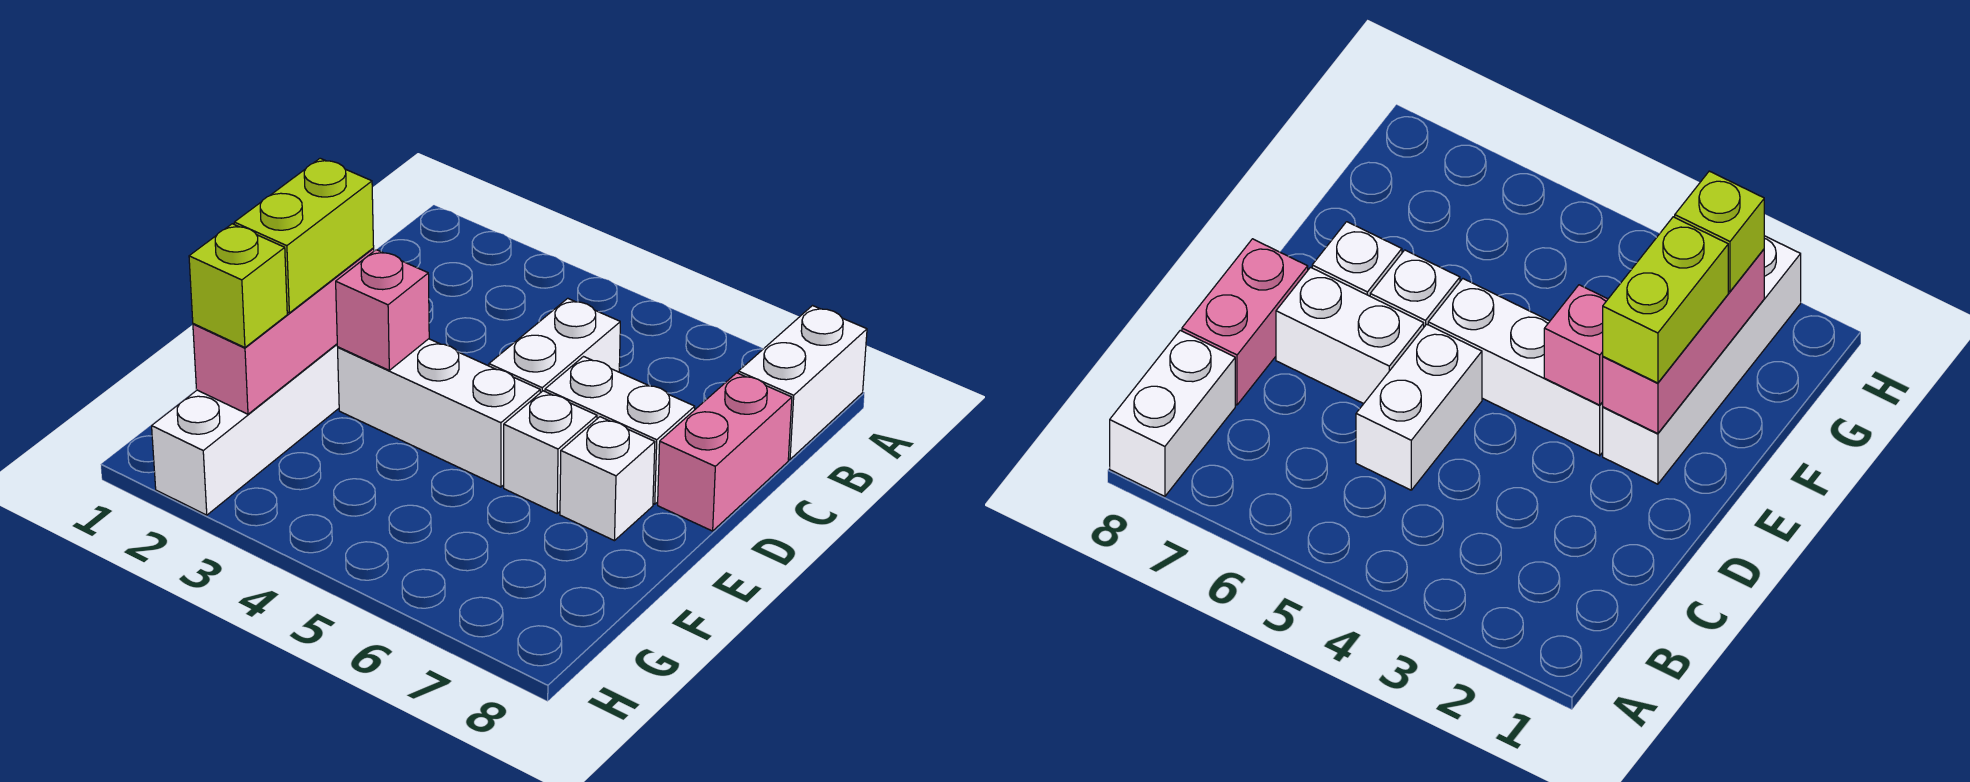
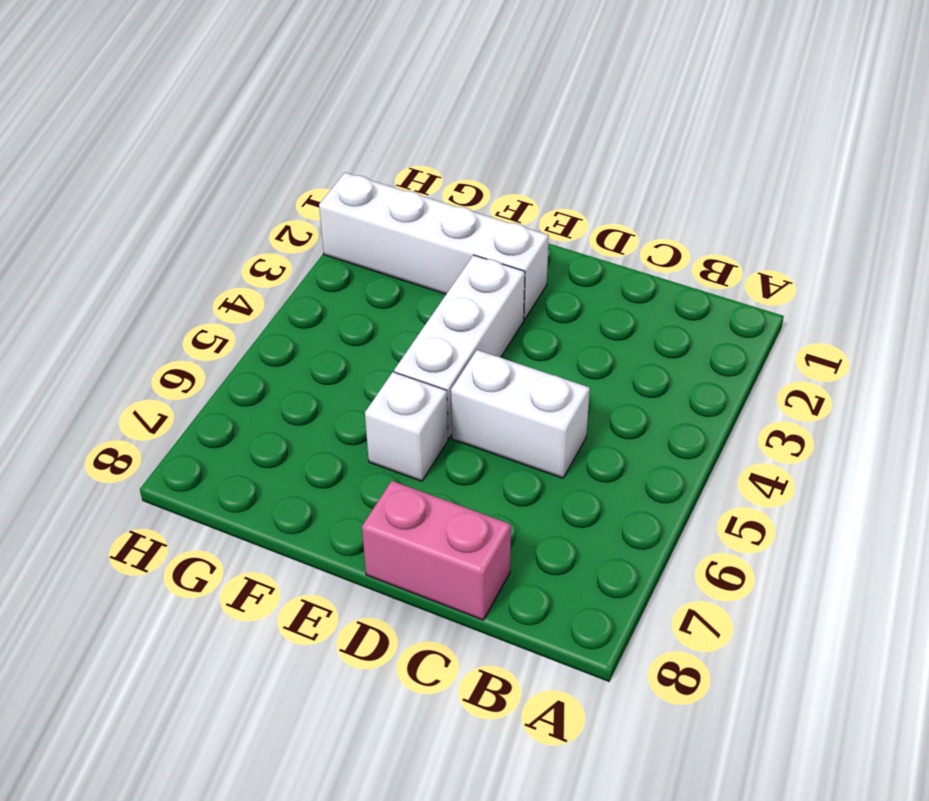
none -> white brick A8:B8 level 1
none -> white brick D6:D7 level 1
none -> white brick E7 level 1

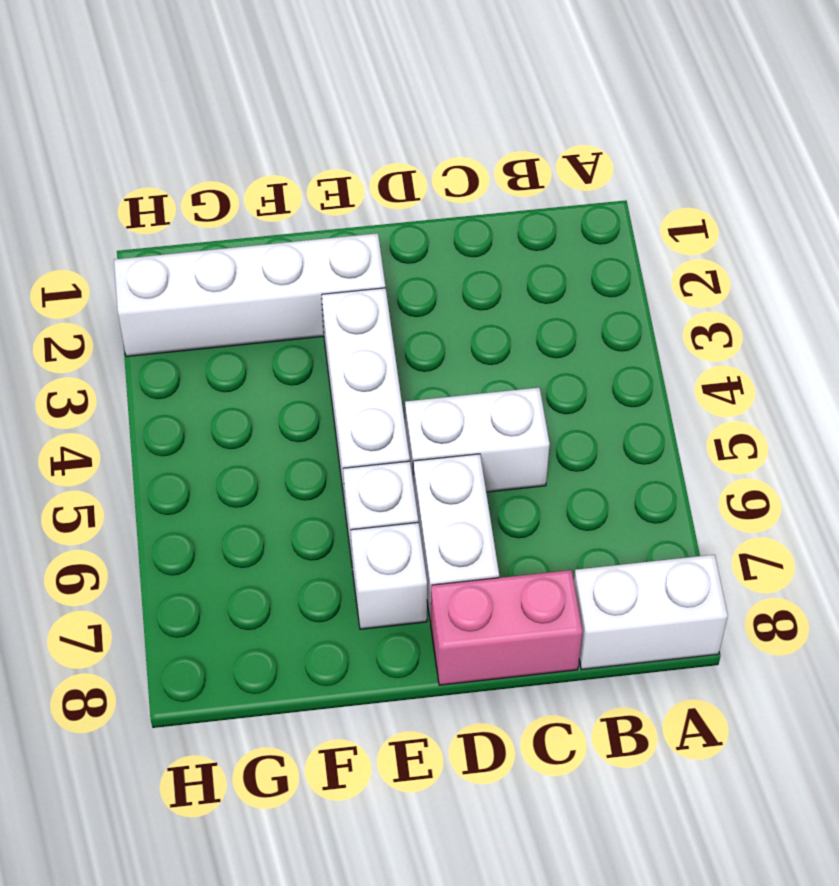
none -> pink brick E2:G2 level 2
none -> pink brick E3 level 2
none -> lime brick E2:F2 level 3

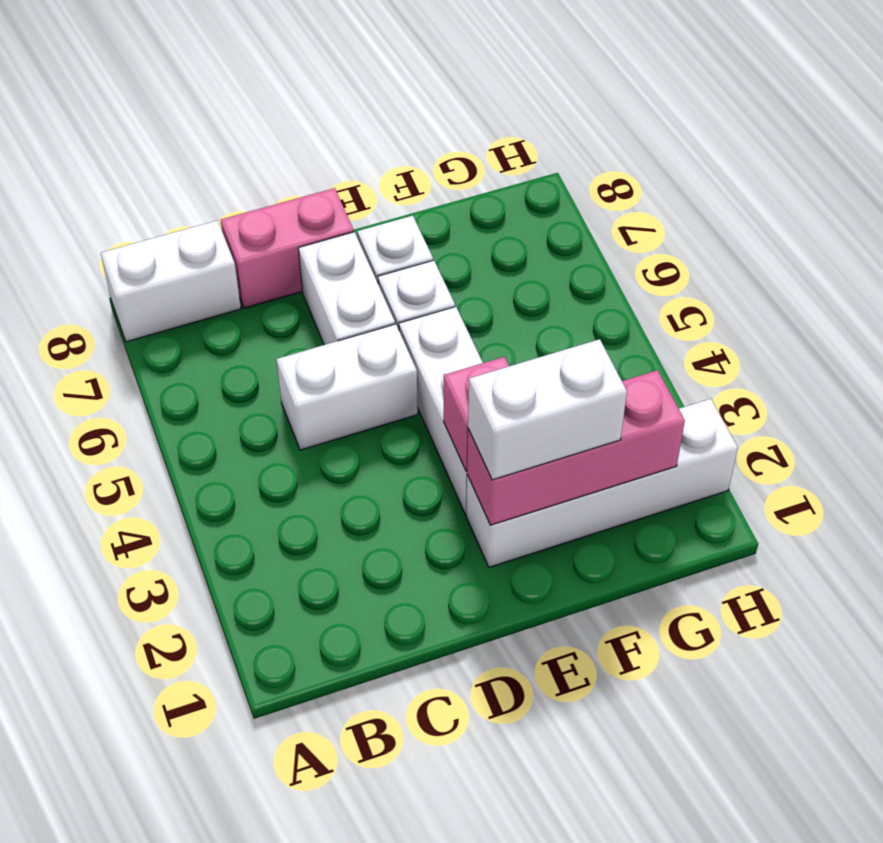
white brick E2:F2 level 3 -> lime brick E2:F2 level 3
none -> lime brick G2 level 3

